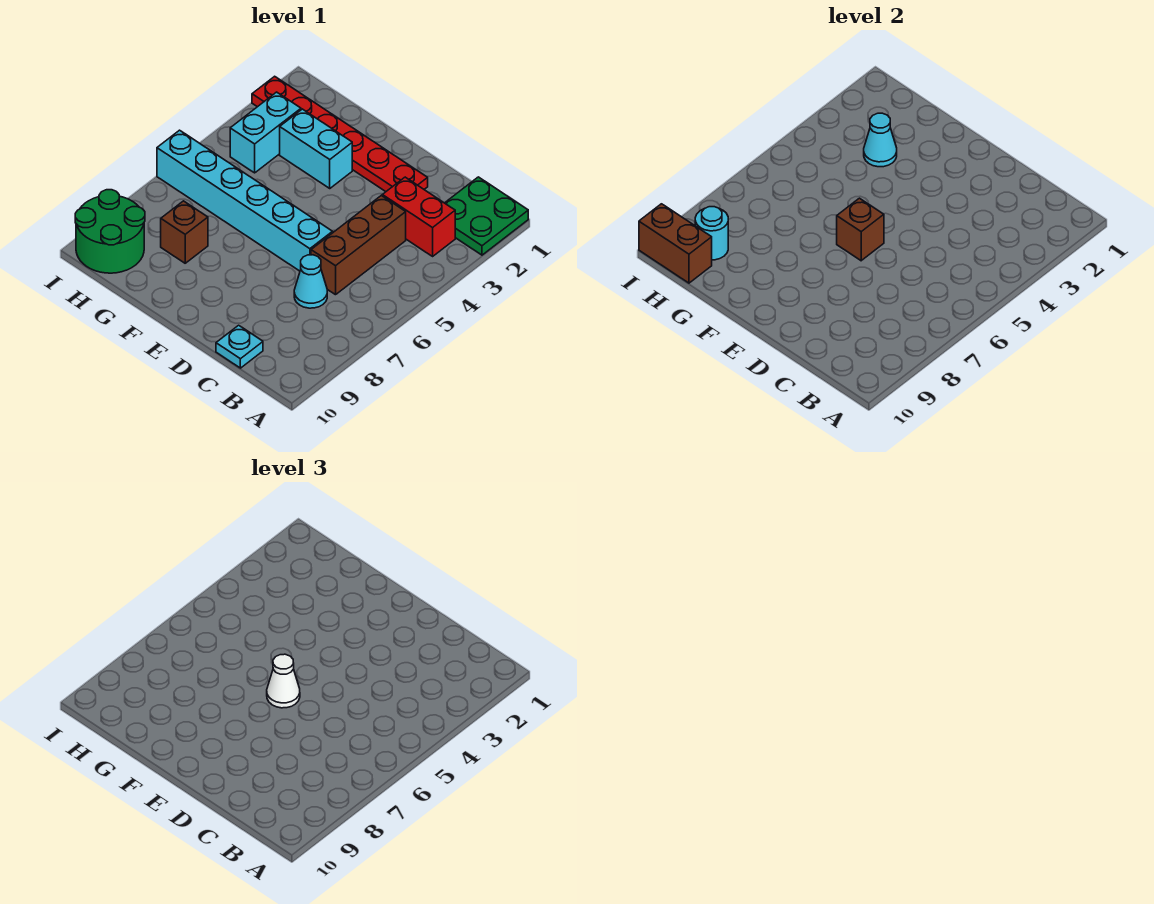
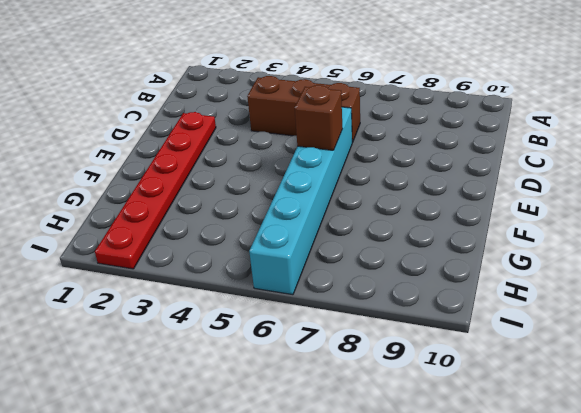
none -> green plate A1:B2 level 1
none -> red brick B3:C3 level 1
none -> cyan cone C7 level 1

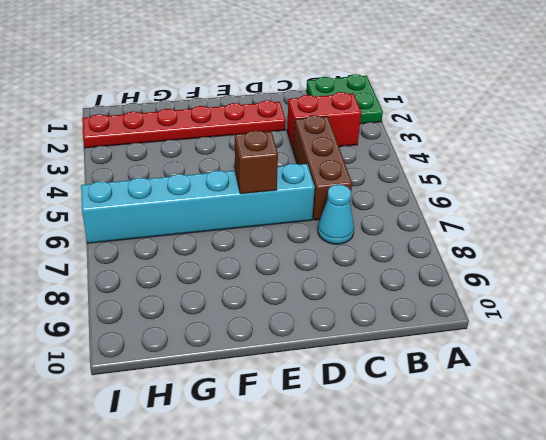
none -> cyan plate C10 level 1
none -> cyan brick F3:G3 level 1
none -> brown brick G8 level 1

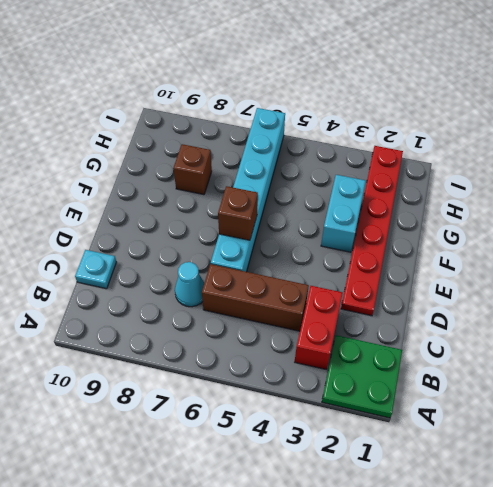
none -> cyan brick H3:H4 level 1
none -> green round brick H9:I10 level 1
none -> cyan cone G3 level 2

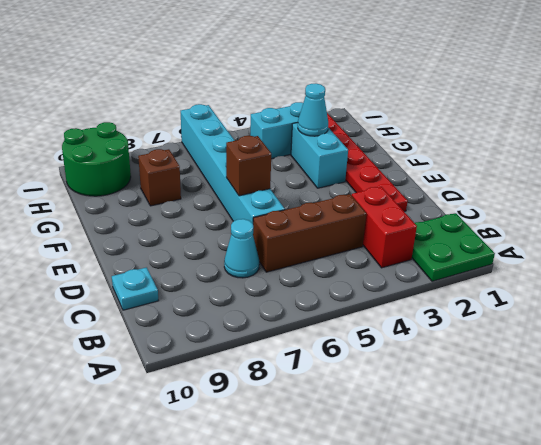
none -> cyan round brick H9 level 2
none -> brown brick H10:I10 level 2
none -> white cone E6 level 3

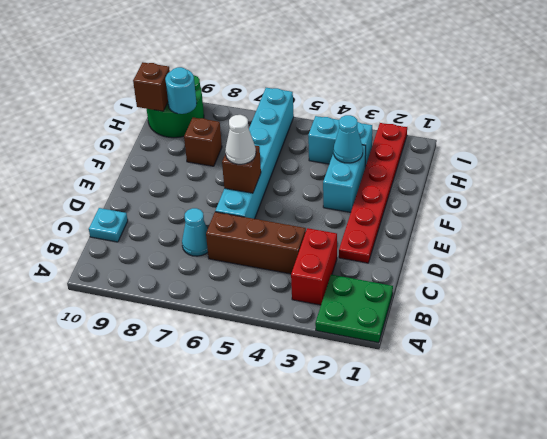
brown brick H10 level 2 -> brown brick H10:I10 level 2

